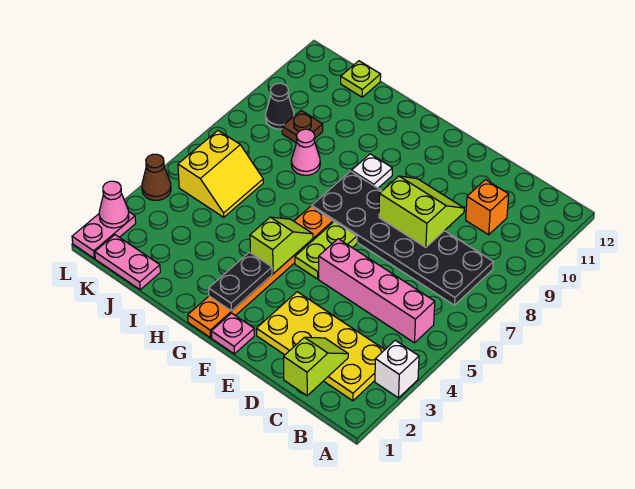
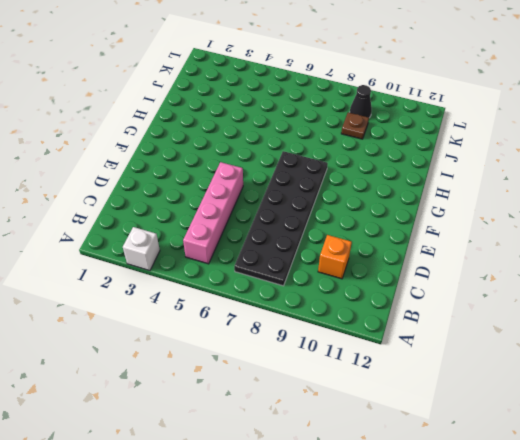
none -> yellow plate B2:E3 level 1
none -> pink plate F1 level 1
none -> lime plate F5:F6 level 1

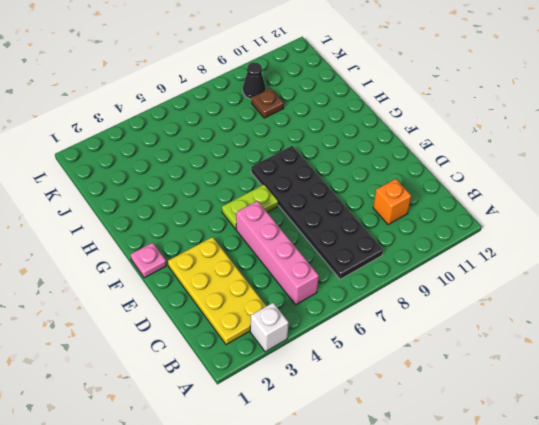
none -> orange plate G1:G6 level 1
none -> white plate G9 level 1
none -> pink cone I8 level 1

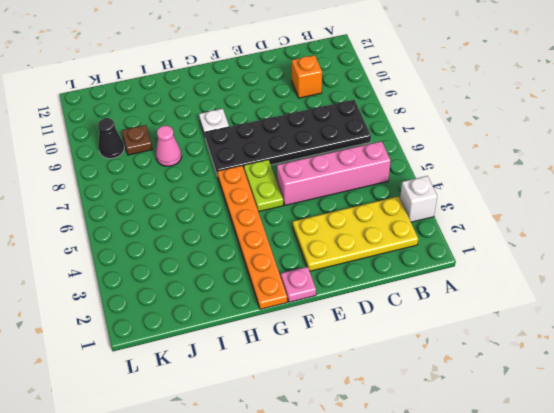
none -> pink plate J1:K1 level 1
none -> yellow slope J5:K6 level 1 top K
none -> lime plate J12 level 1

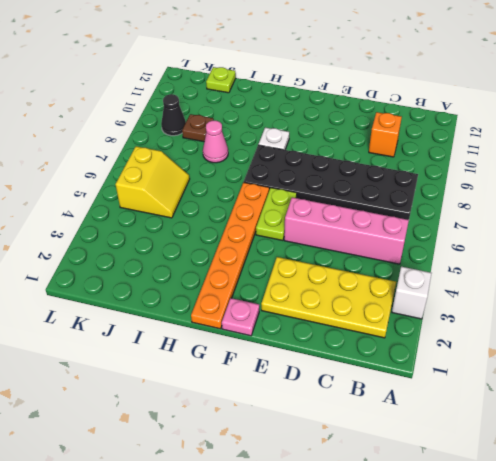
none -> pink plate J1:K1 level 1
none -> pink plate L1:L2 level 1
none -> brown cone L4 level 1

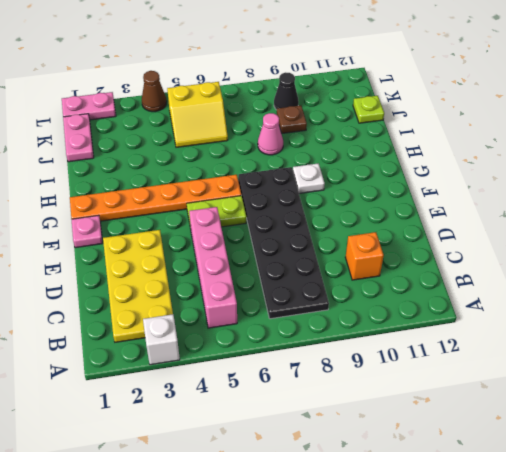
none -> lime slope C1:C2 level 2 top 1
none -> lime slope D8:E9 level 2 top 8
none -> black plate G2:G3 level 2

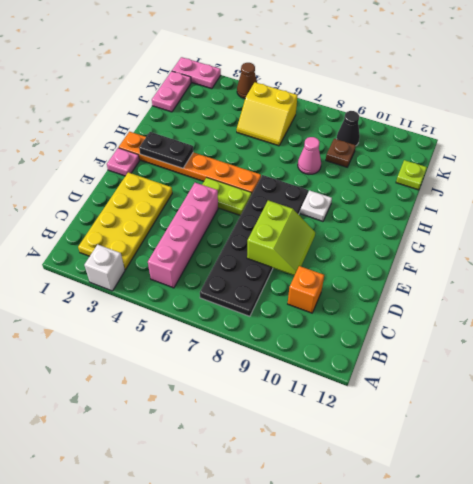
none -> lime slope C1:C2 level 2 top 1
none -> lime slope G4:G5 level 2 top 4
none -> pink cone L2 level 2

